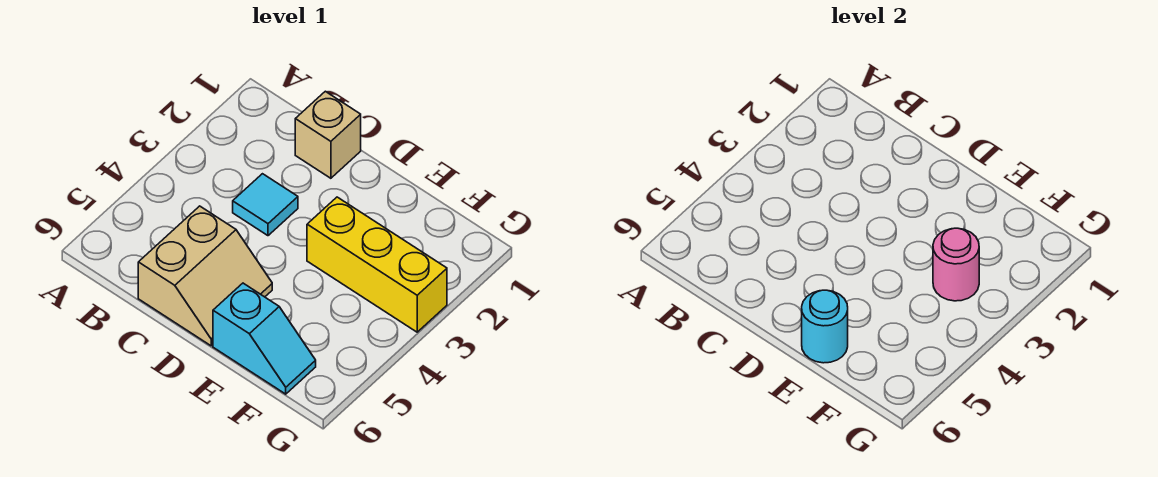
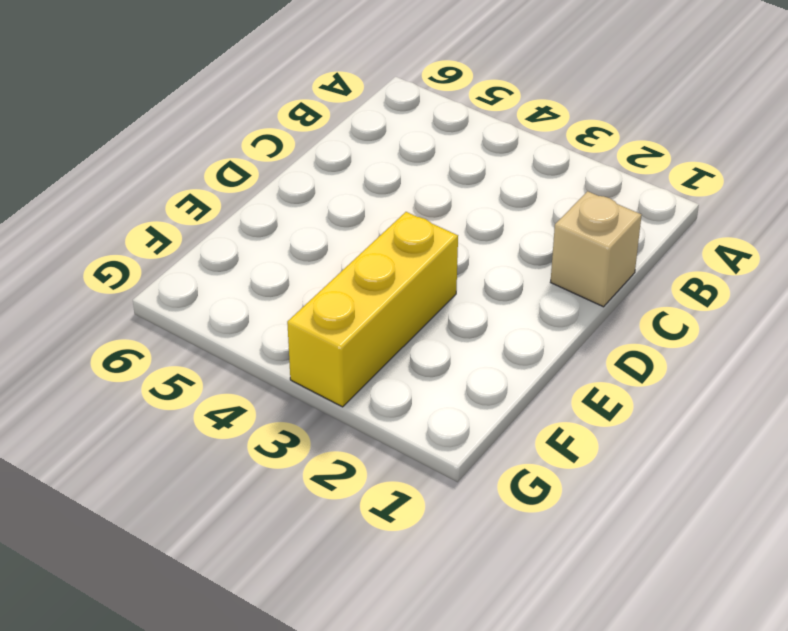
none -> cyan tile C3 level 1
none -> tan slope C5:D6 level 1 top C

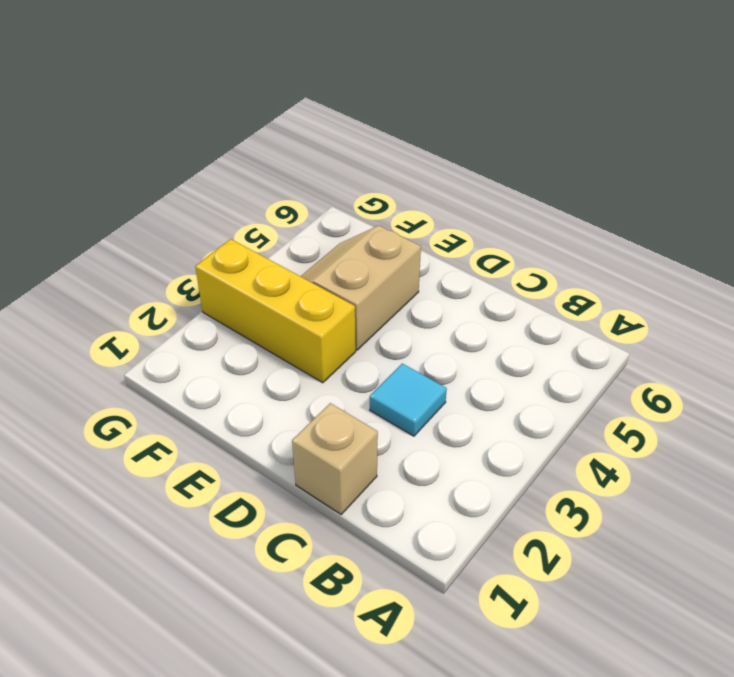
tan slope E4:F5 level 1 top E -> tan slope C5:D6 level 1 top C
none -> cyan slope E6:F6 level 1 top E
none -> cyan round brick E6 level 2

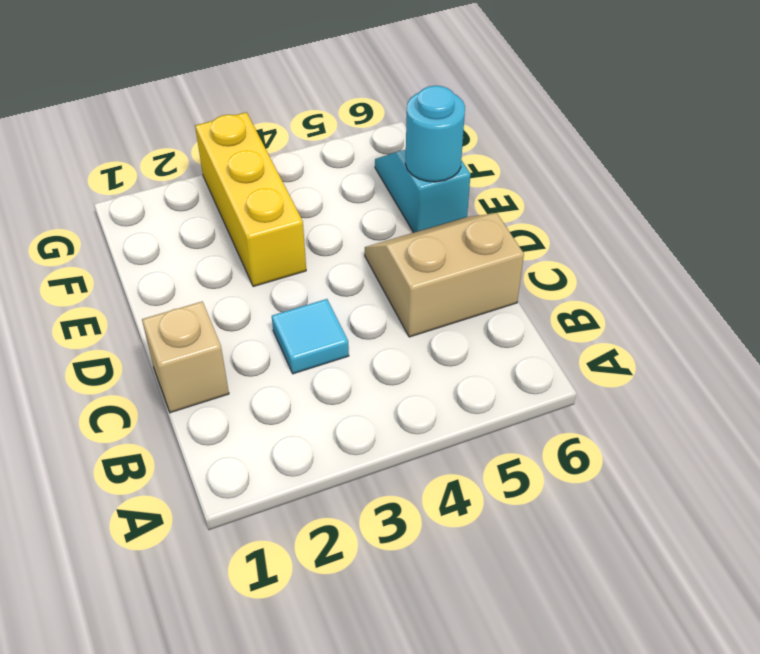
none -> pink round brick F3 level 2

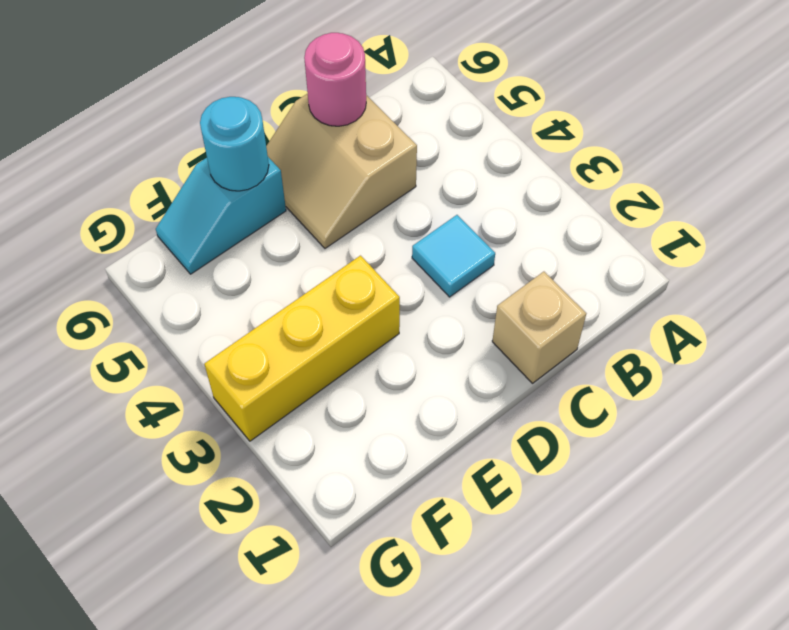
pink round brick C6 level 2 -> pink round brick F3 level 2

